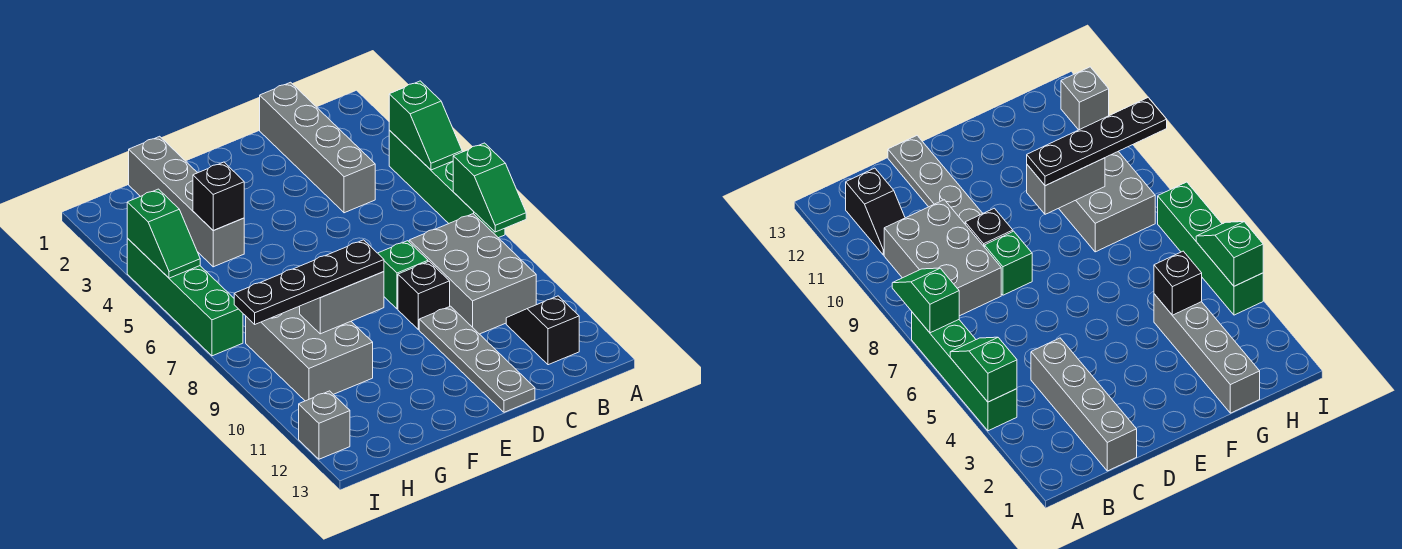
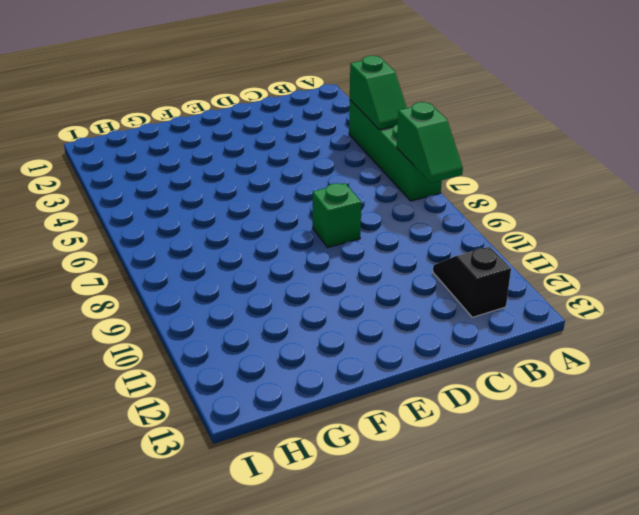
none -> grey brick B8:C10 level 1
none -> grey brick C1:C4 level 1
none -> black brick D9 level 1

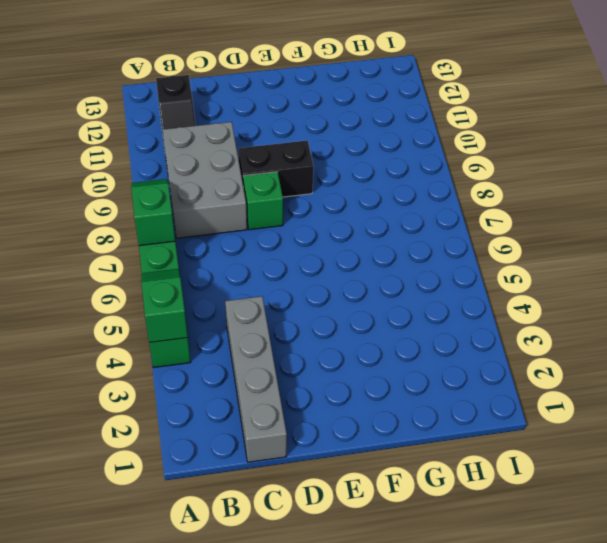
black brick D9:E9 level 1 -> black brick D9 level 1
none -> grey plate D10:D13 level 1
none -> grey brick G1:G4 level 1
none -> grey brick G8:H10 level 1

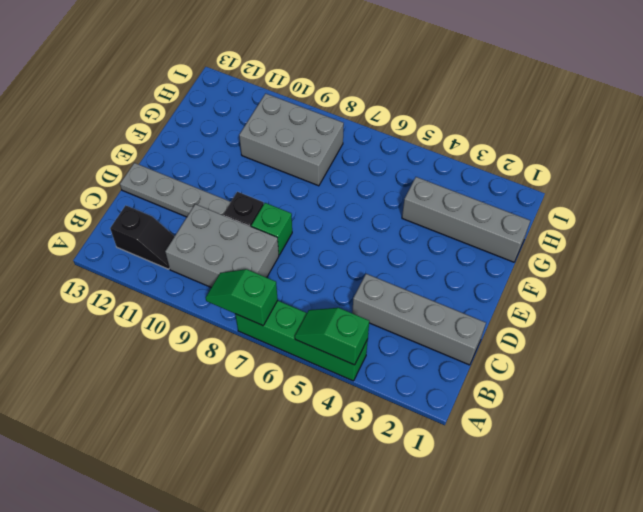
none -> green brick I4:I7 level 1
none -> grey brick I12 level 1
none -> grey brick F9:G9 level 2

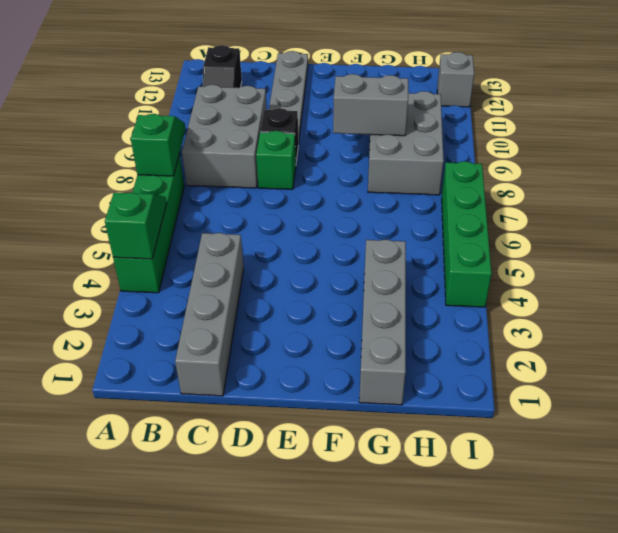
none -> black brick G4 level 2
none -> green slope I4:I5 level 2 top 4
none -> black plate F9:I9 level 3

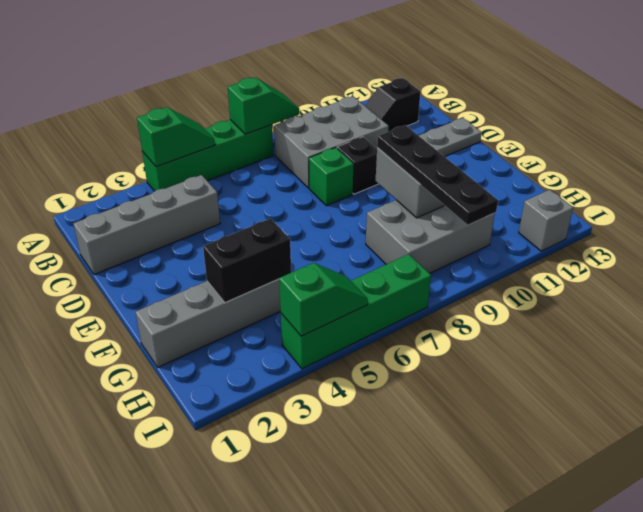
black brick G3:G4 level 2 -> black brick G4 level 2

